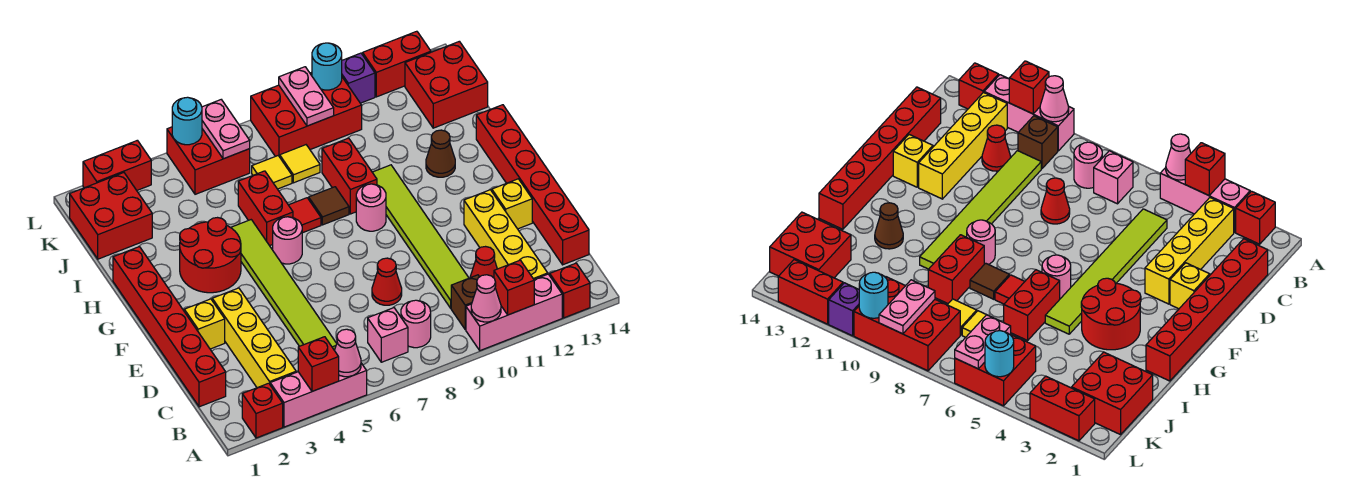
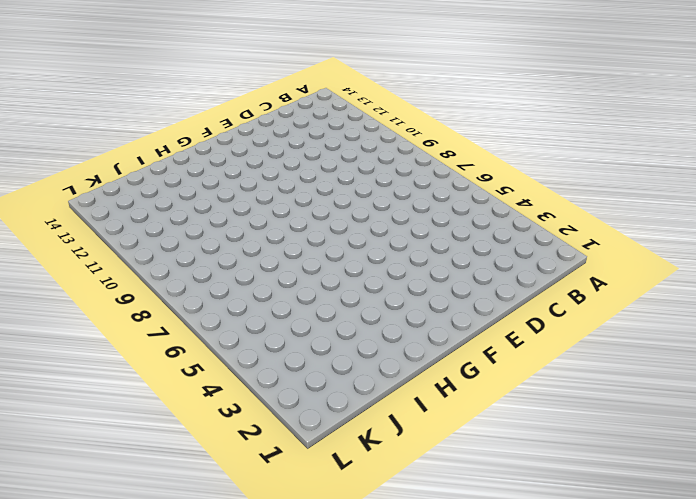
none -> red brick A2 level 1
none -> pink brick A3:A5 level 1
none -> pink brick A10:A12 level 1
none -> red brick A13 level 1

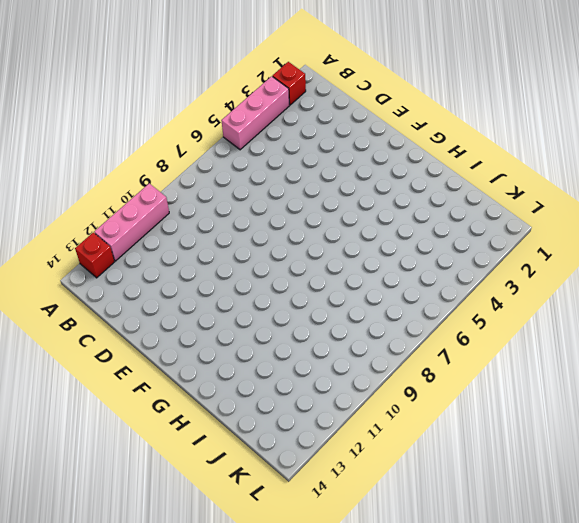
none -> yellow brick B3:E3 level 1
none -> pink brick B7 level 1
none -> pink round brick B8 level 1
none -> brown brick B10 level 1

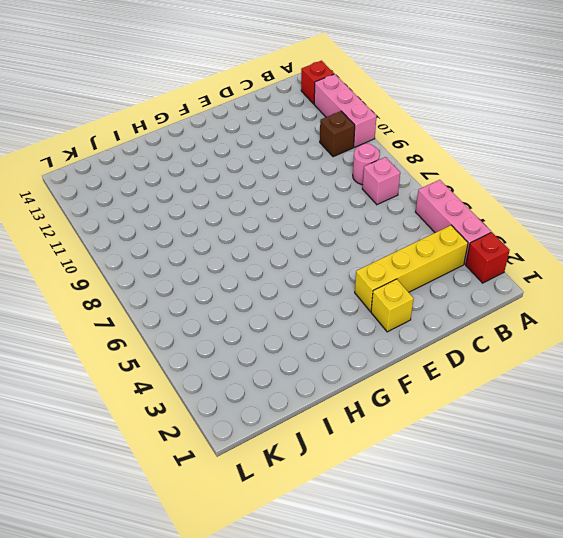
none -> yellow brick B12:E12 level 1
none -> red brick C1:H1 level 1
none -> lime tile C5:H5 level 1
none -> lime tile C10:H10 level 1

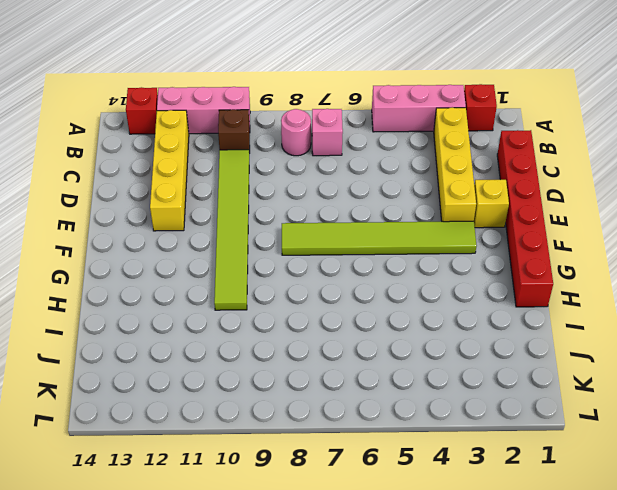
lime tile F3:F8 level 1 -> lime tile C5:H5 level 1
none -> red cone C11 level 1
none -> red brick C14:H14 level 1
none -> red cone D8 level 1
none -> yellow brick E13 level 1

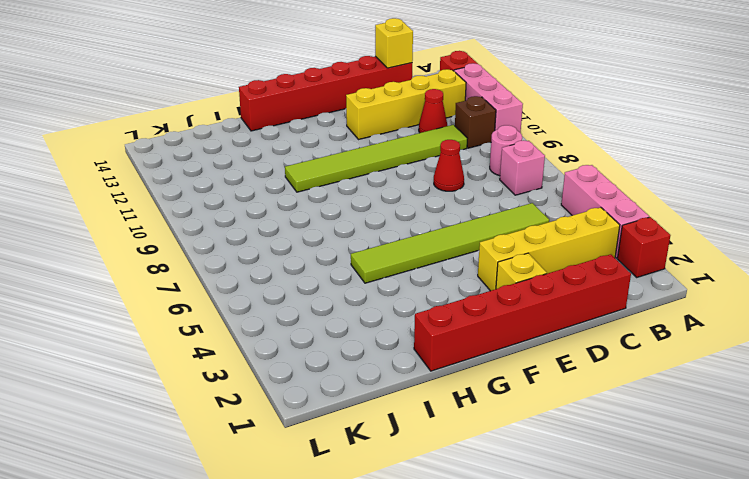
yellow brick C14 level 2 -> yellow brick E13 level 1
none -> red round brick G3:H4 level 1
none -> pink round brick G6 level 1
none -> pink round brick G9 level 1
none -> red brick H6:I6 level 1

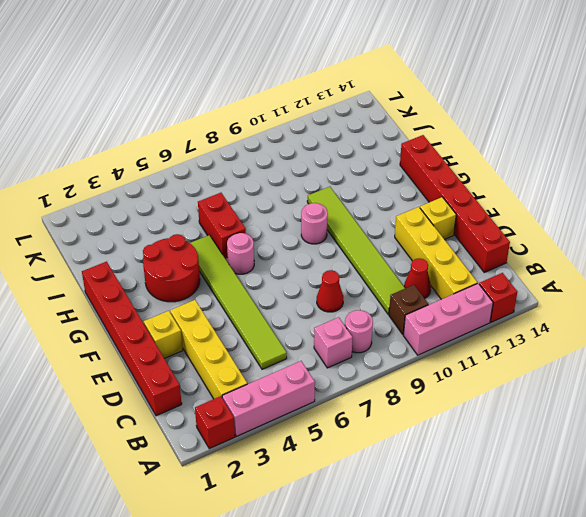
none -> red tile H7 level 1
none -> brown tile H8 level 1
none -> red brick H9:I9 level 1
none -> brown cone H12 level 1

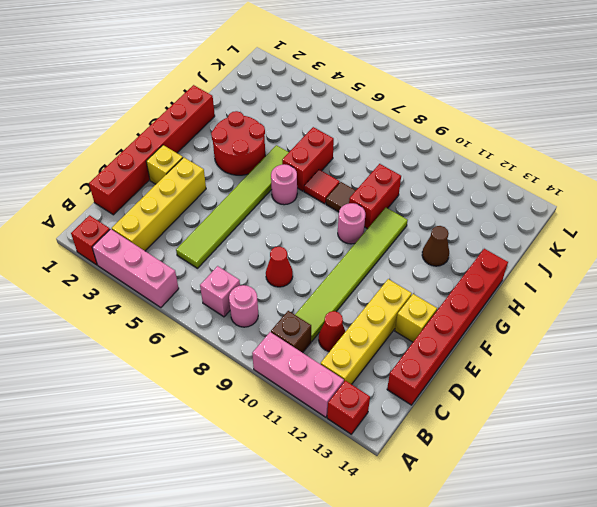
none -> red brick J1:K2 level 1
none -> yellow tile J7 level 1
none -> yellow tile J8 level 1
none -> red brick J13:K14 level 1

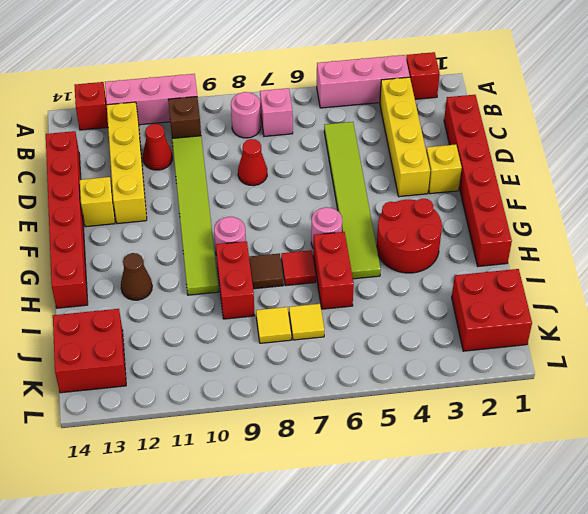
none -> red brick K5:L6 level 1
none -> red brick K8:L10 level 1
none -> red brick L2:L3 level 1
none -> purple brick L11 level 1

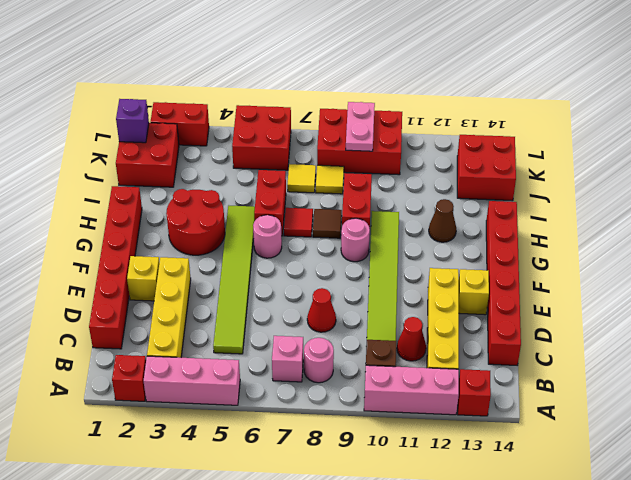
purple brick K1 level 2 -> purple brick L11 level 1
none -> red brick L12:L13 level 1
none -> red brick A4 level 2
none -> pink cone A5 level 2
none -> pink cone A10 level 2

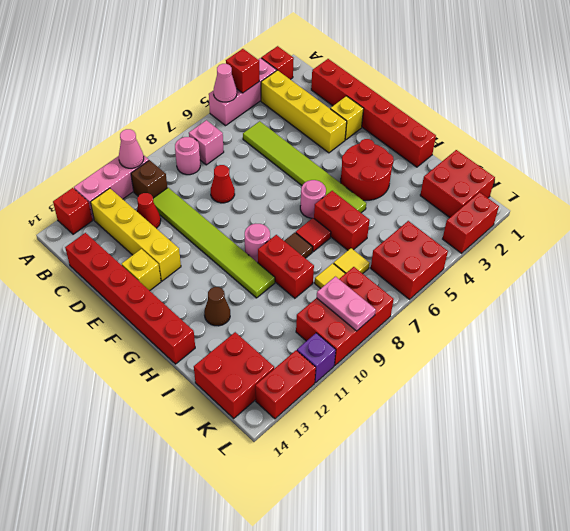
none -> red brick A11 level 2
none -> pink plate K6:L6 level 2
none -> cyan round brick L5 level 2
none -> cyan round brick L10 level 2

